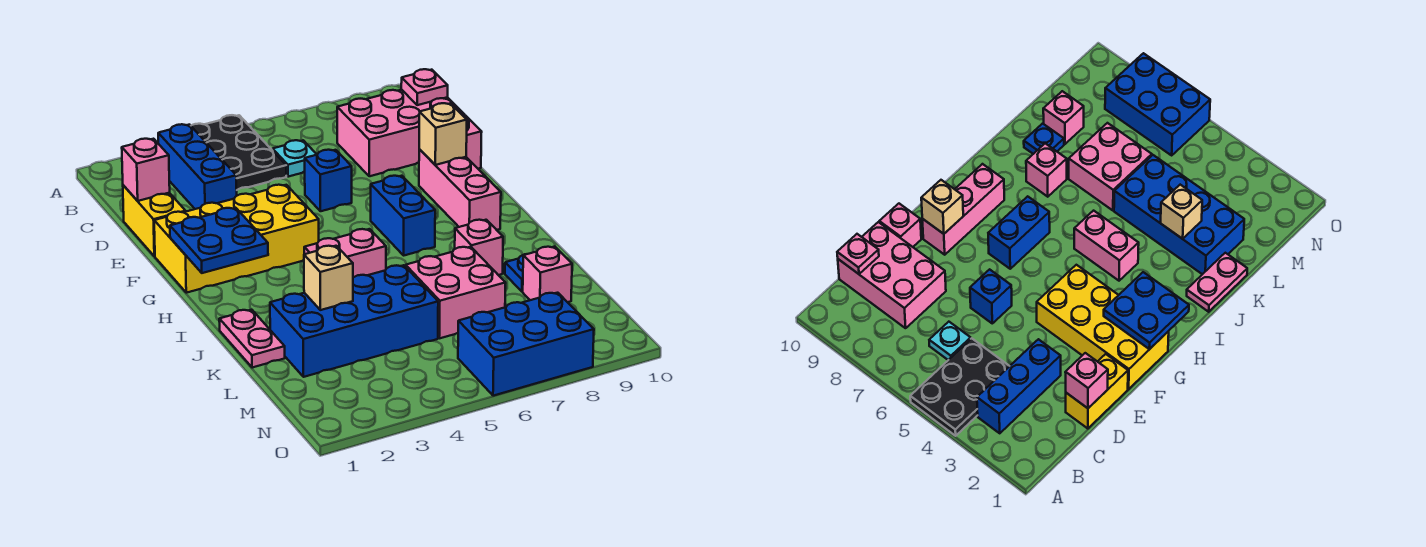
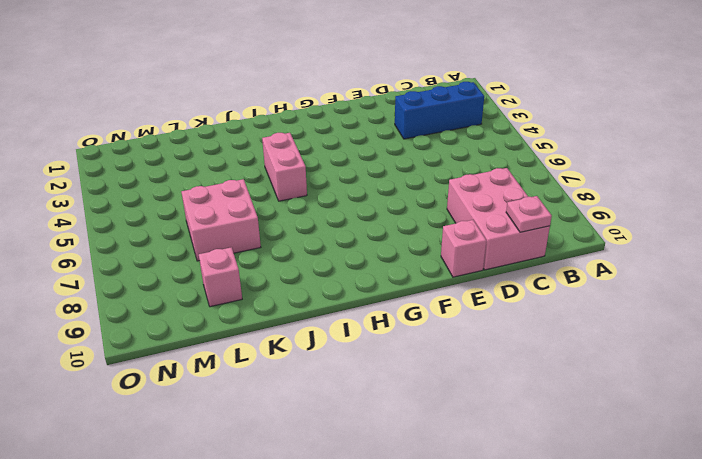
none -> black plate A4:C5 level 1
none -> cyan plate C6 level 1
none -> yellow brick D1:E1 level 1

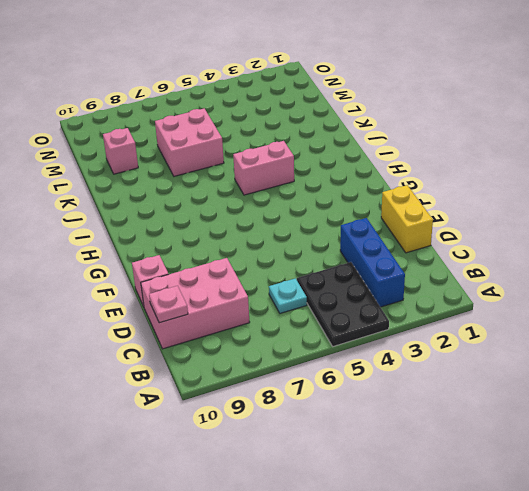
none -> blue brick E6 level 1
none -> yellow brick F1:G4 level 1
none -> pink brick F9:H9 level 1

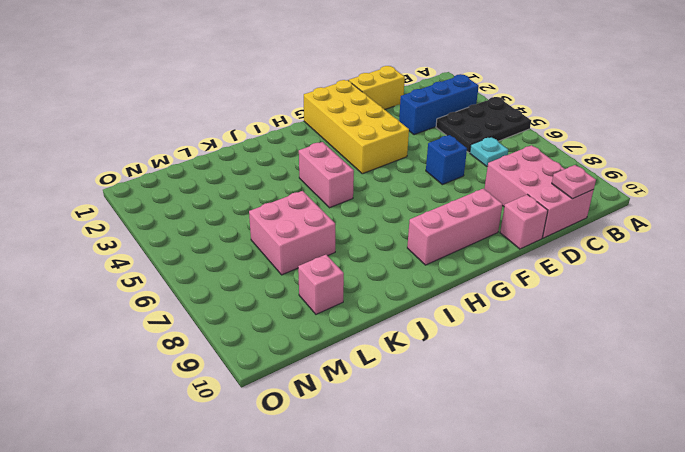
none -> blue brick G7:H7 level 1
none -> pink plate J1:K1 level 1
none -> pink brick J8 level 1

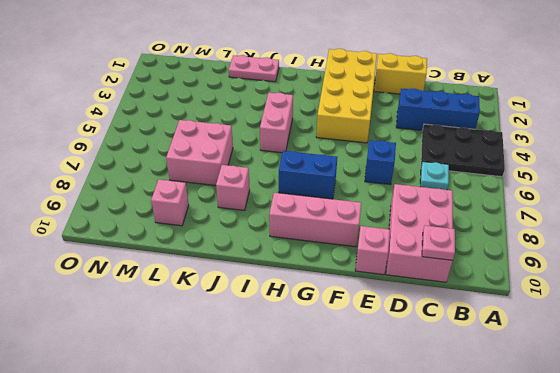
none -> blue brick K2:L5 level 1
none -> blue plate K9 level 1
none -> blue brick N6:O8 level 1

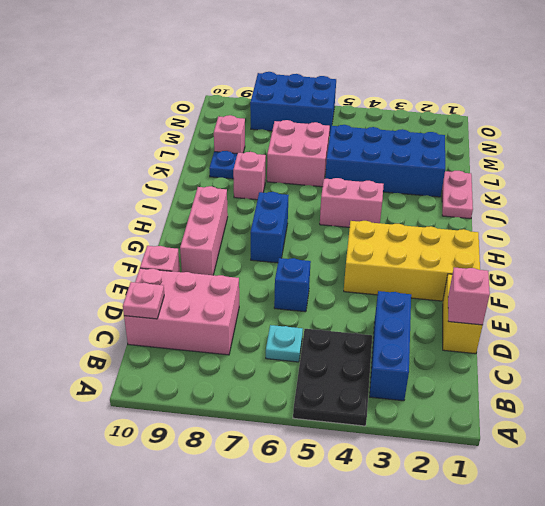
none -> tan brick F9 level 2
none -> blue plate G1:H2 level 2
none -> tan brick K3 level 2

